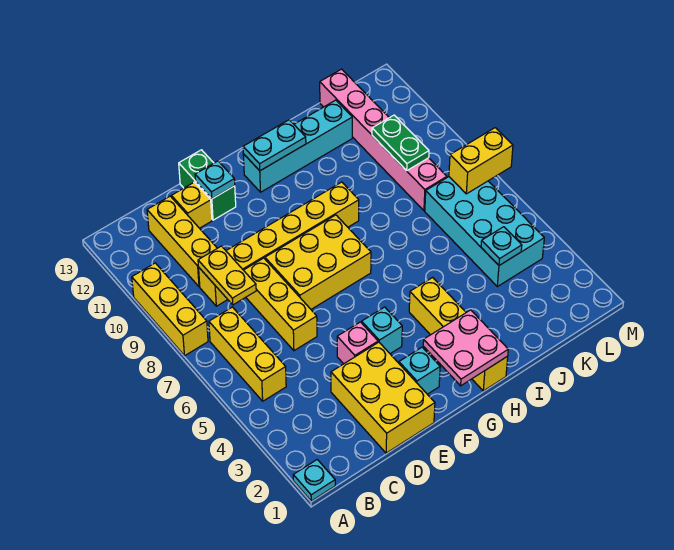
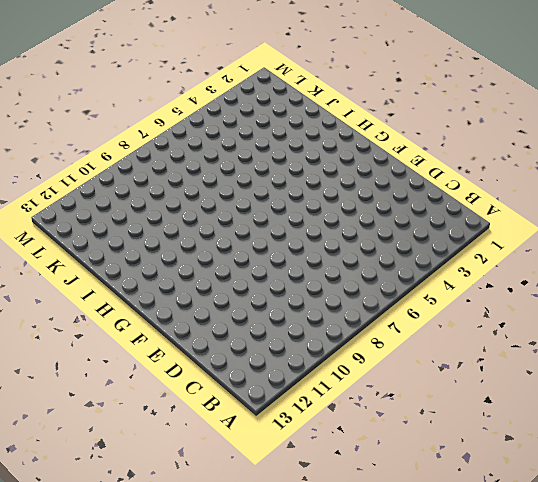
none -> cyan plate A1 level 1
none -> yellow brick A8:A10 level 1
none -> yellow brick B5:B7 level 1

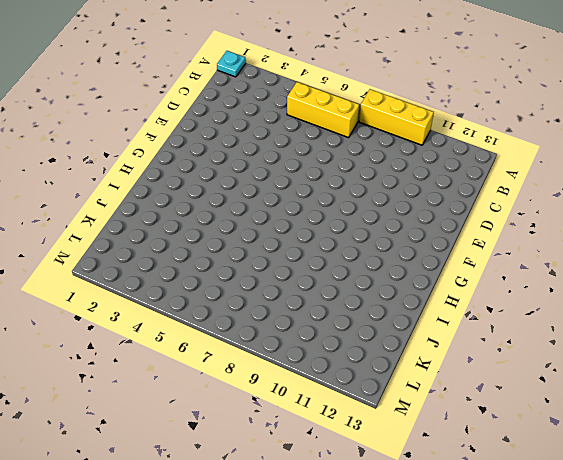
none -> yellow brick C9:H9 level 1
none -> yellow brick C10:C12 level 1
none -> yellow brick D1:E3 level 1

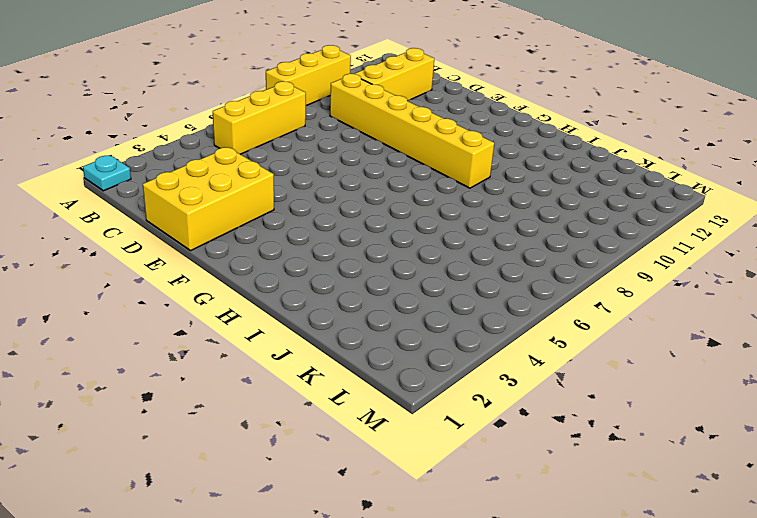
none -> yellow brick D6:D8 level 1
none -> yellow brick D12 level 1
none -> pink brick E4 level 1

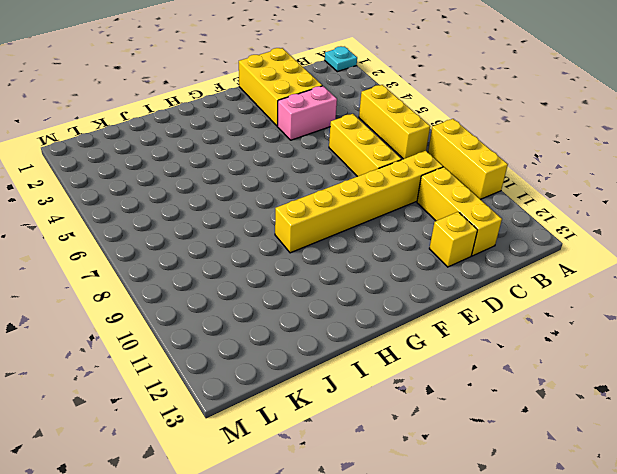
pink brick D4:E4 level 1 -> pink brick E4 level 1
none -> yellow brick E7:G8 level 1
none -> green brick E12:E13 level 1
none -> cyan brick F2 level 1

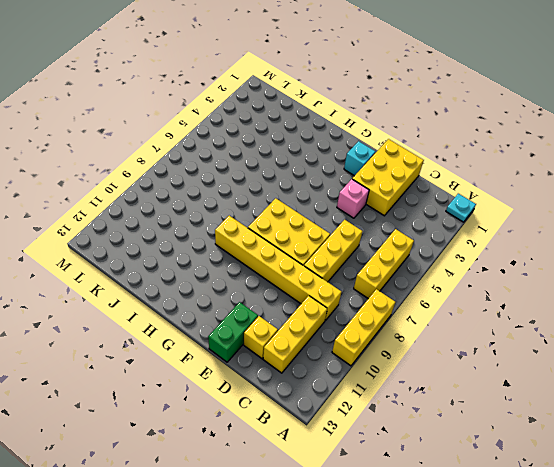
none -> cyan brick F4 level 1
none -> cyan brick G12:J12 level 1
none -> yellow brick H1:H4 level 1

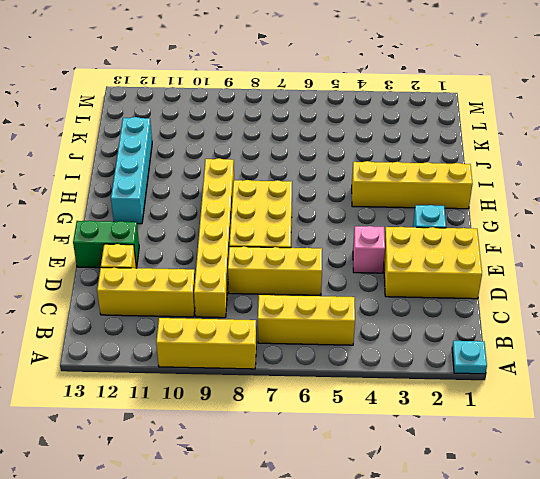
none -> cyan brick F4 level 1
none -> cyan brick K4:L7 level 1
none -> pink brick K8:K13 level 1

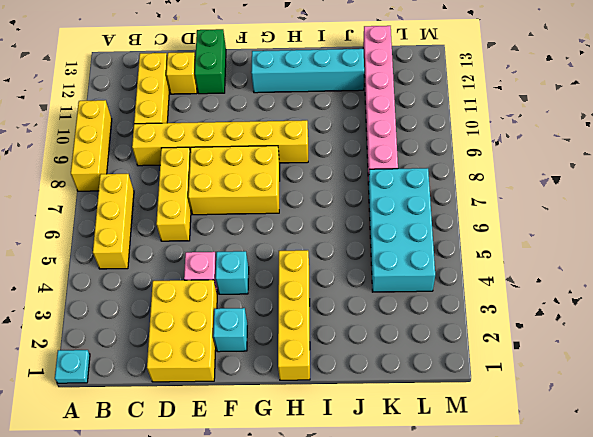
none -> yellow plate C8:C9 level 2
none -> cyan plate E12 level 2
none -> pink plate G1:H2 level 2

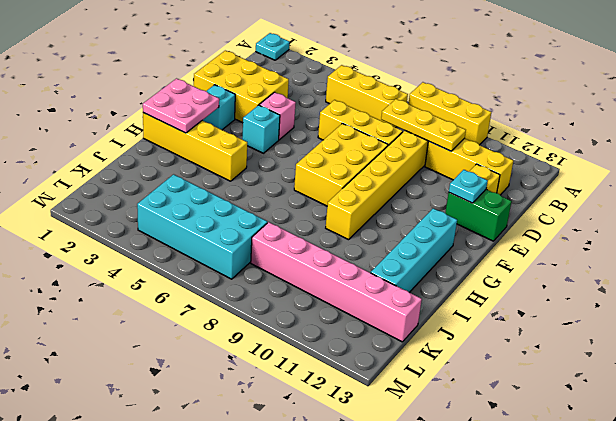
yellow plate C8:C10 level 2 -> yellow plate C8:C9 level 2
none -> cyan plate G12:H12 level 2
none -> cyan plate K4 level 2
none -> green plate K9:K10 level 2

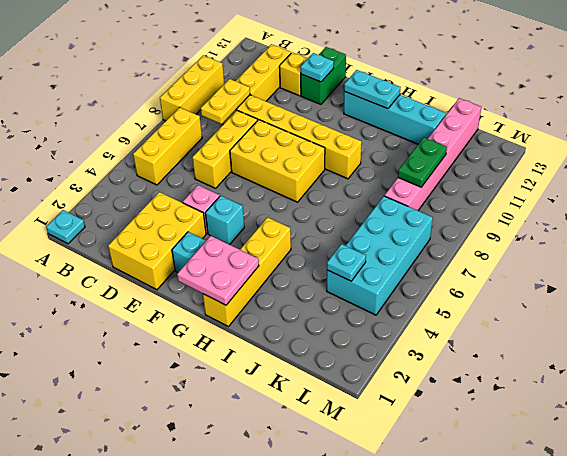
none -> yellow brick L7:M7 level 2

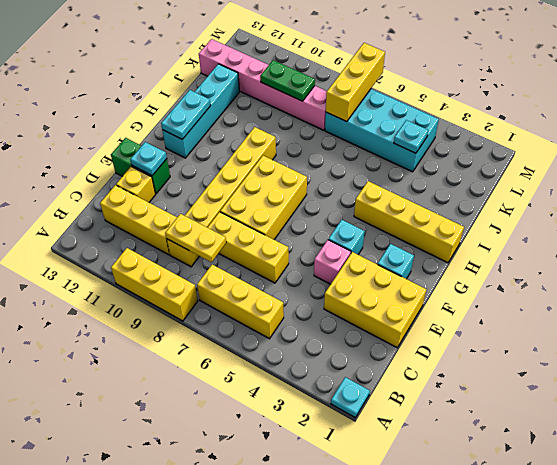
yellow brick K7:M7 level 2 -> yellow brick L7:M7 level 2
none -> pink plate G1:H2 level 2

